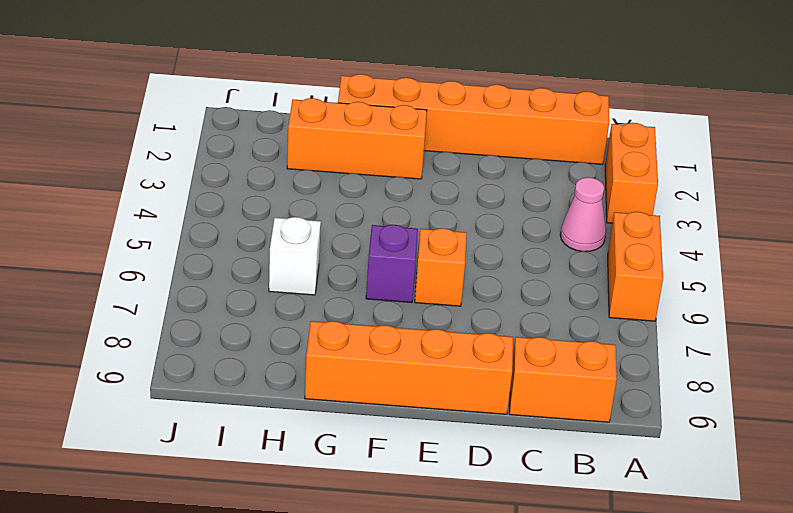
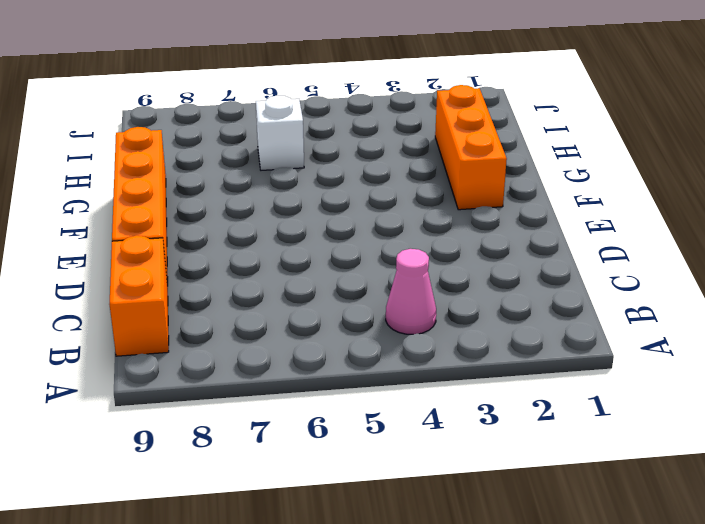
none -> orange brick A2:A3 level 1
none -> orange brick A5:A6 level 1

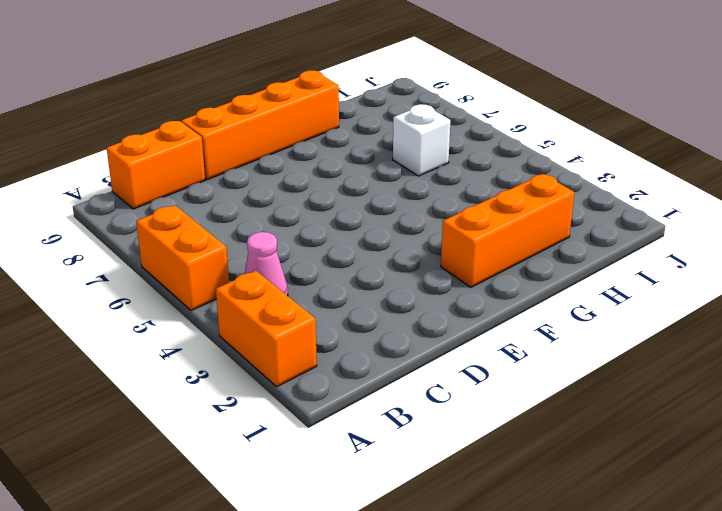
none -> orange brick B1:G1 level 1
none -> orange brick E6 level 1

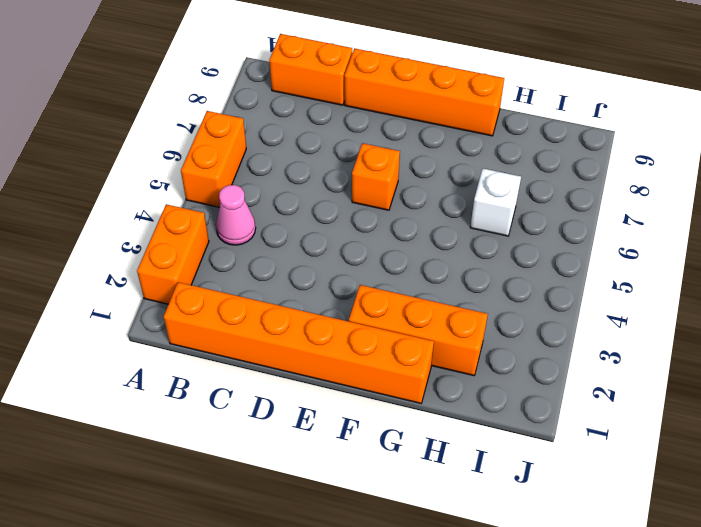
none -> purple brick F6 level 1

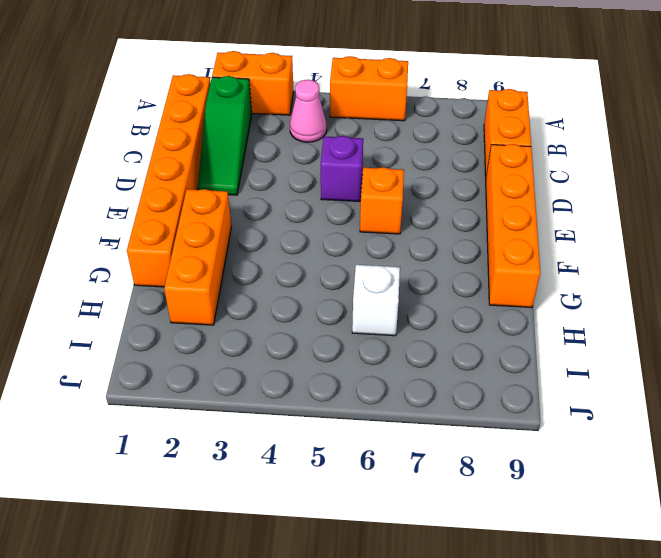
green slope B2:D2 level 1 top B -> none
purple brick D5 level 1 -> purple brick F6 level 1

